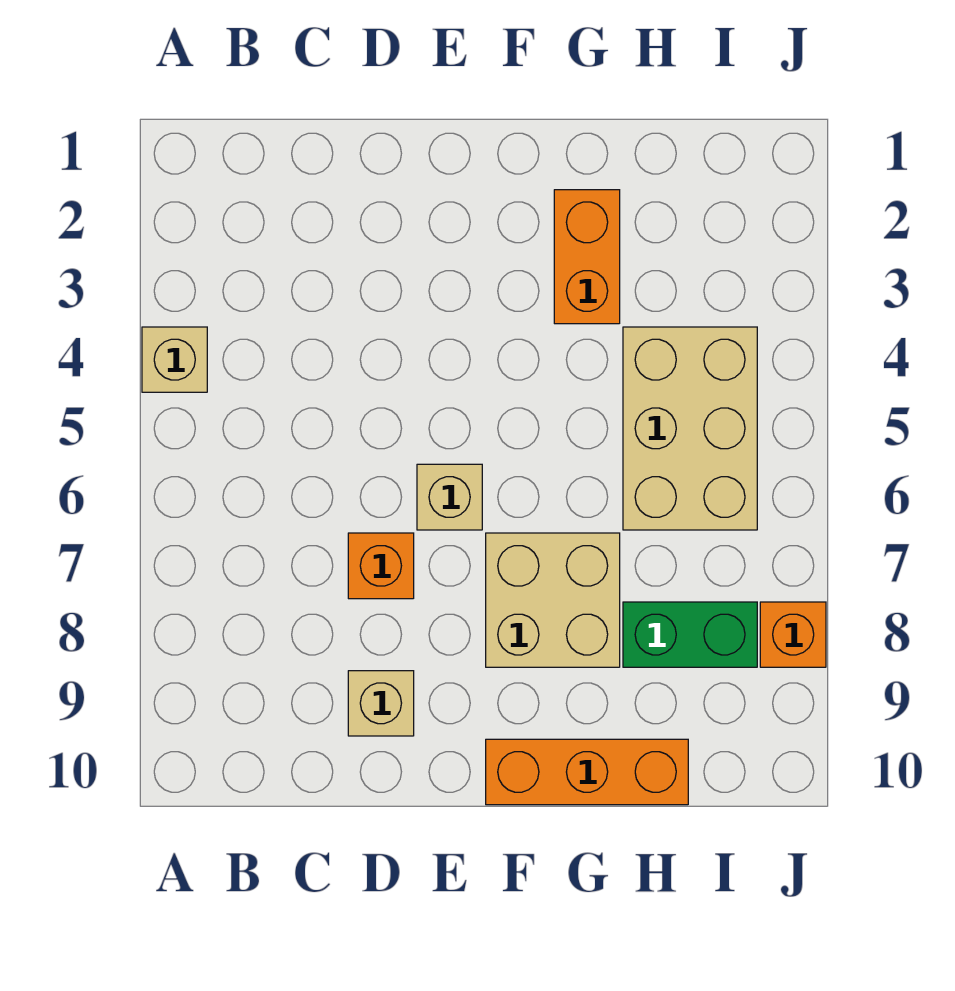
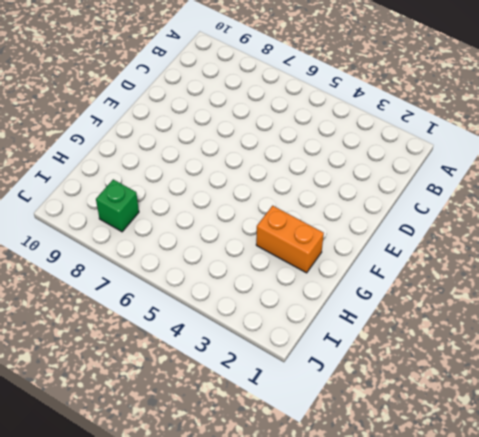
green brick I8 level 1 -> green brick H8:I8 level 1
none -> tan brick A4 level 1
none -> orange brick D7 level 1

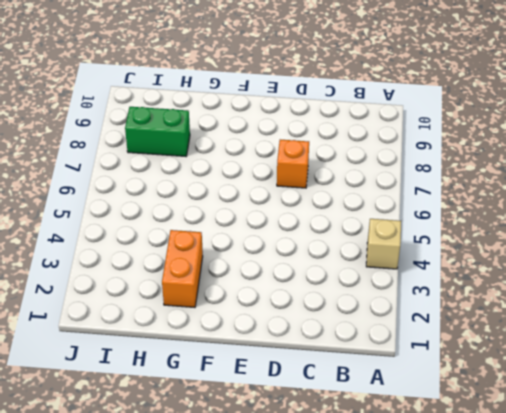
none -> tan brick D9 level 1
none -> tan brick E6 level 1

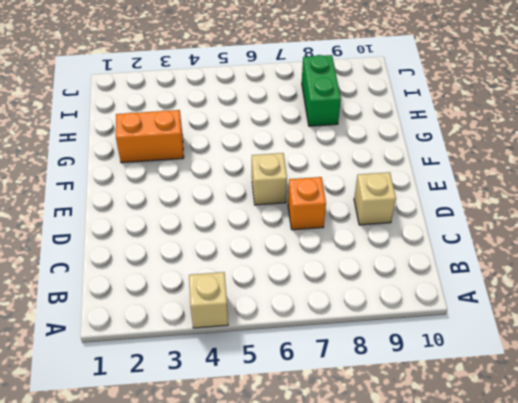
none -> tan brick F7:G8 level 1
none -> orange brick F10:H10 level 1

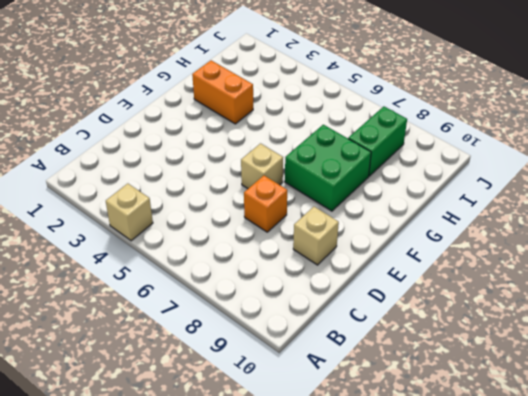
green brick F7:G8 level 1 -> tan brick F7:G8 level 1
none -> orange brick F10:H10 level 1
none -> tan brick H4:I6 level 1

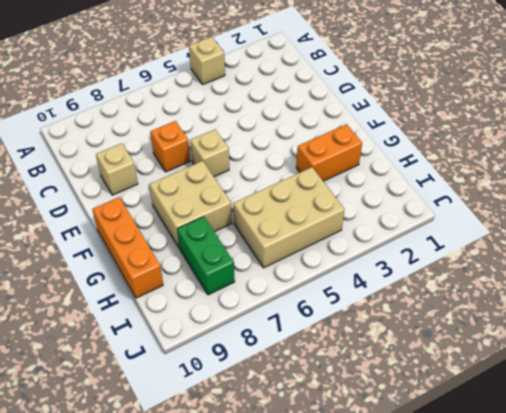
none -> orange brick J8 level 1

